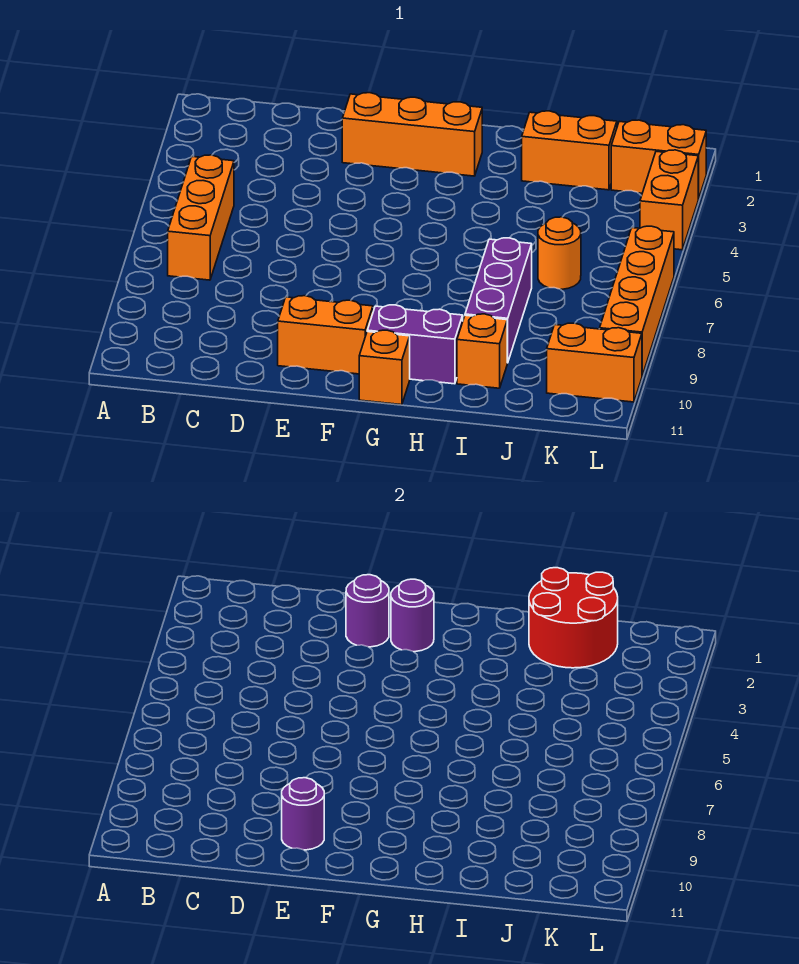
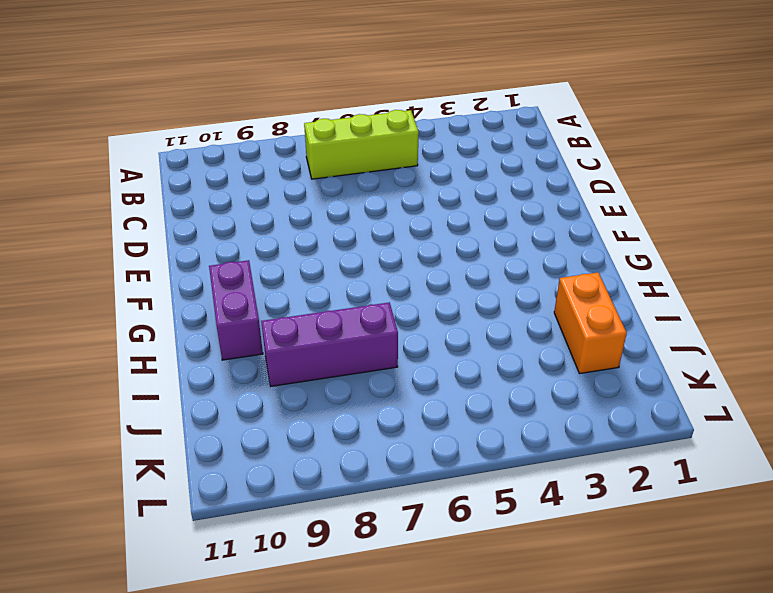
lime brick B5:B7 level 1 -> orange brick B5:B7 level 1
none -> orange brick E2:G2 level 1
none -> orange brick E10:F10 level 1
none -> orange brick G11 level 1

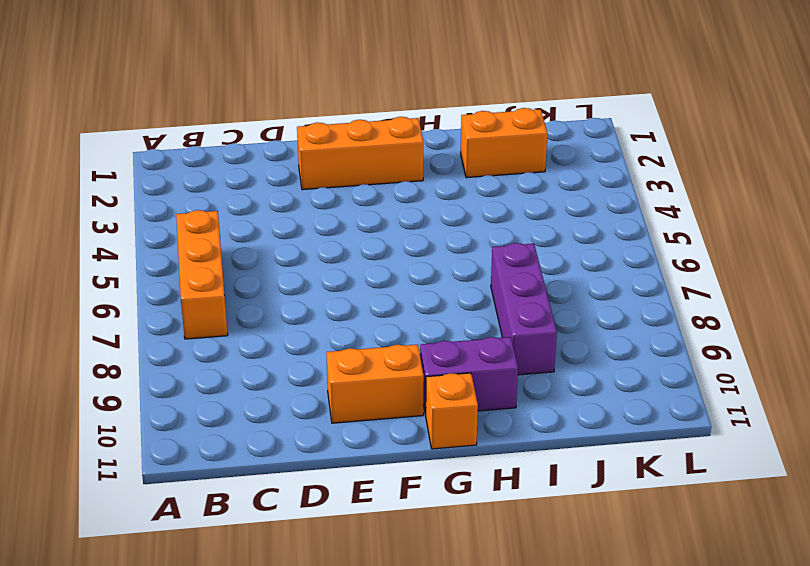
none -> orange brick I10 level 1
none -> orange round brick J6 level 1
none -> orange brick K2:L2 level 1

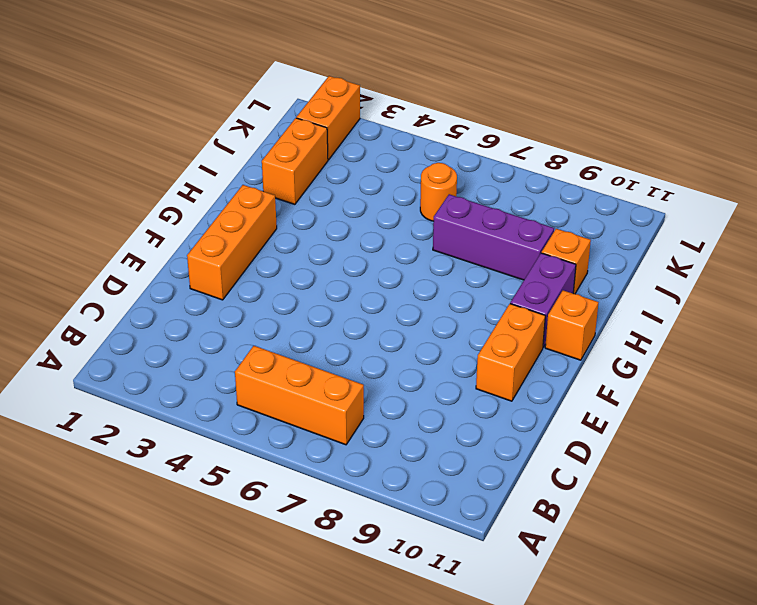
none -> orange brick K10:L10 level 1
none -> orange brick L3:L4 level 1
none -> orange brick L6:L9 level 1

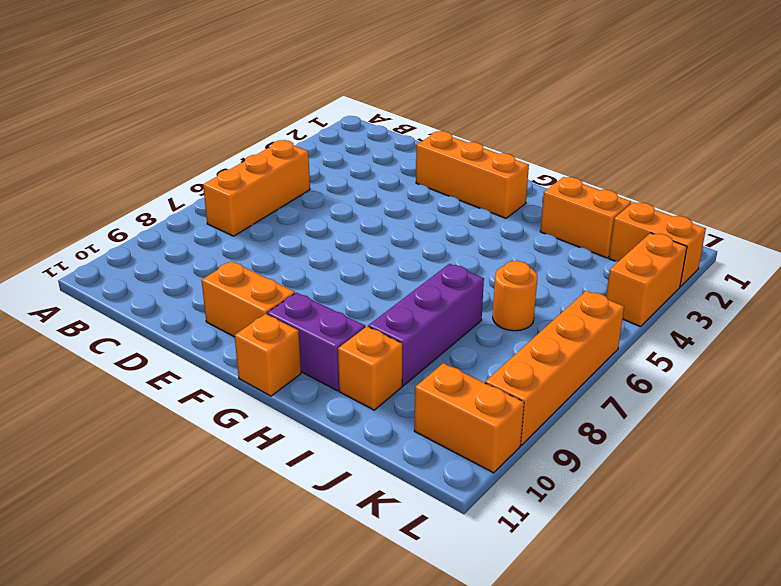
none -> purple round brick E2 level 2
none -> purple round brick E10 level 2
none -> purple round brick F2 level 2

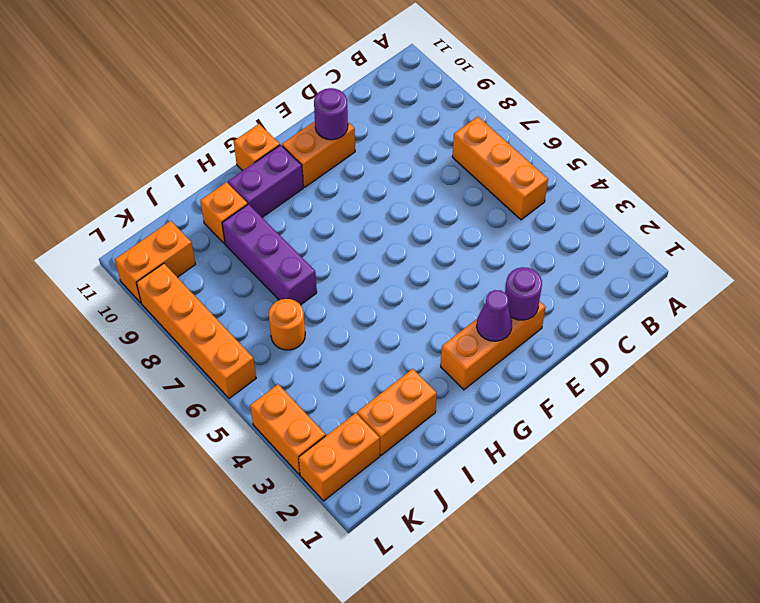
purple cone F2 level 2 -> purple round brick F2 level 2
none -> red round brick I1:J2 level 2

